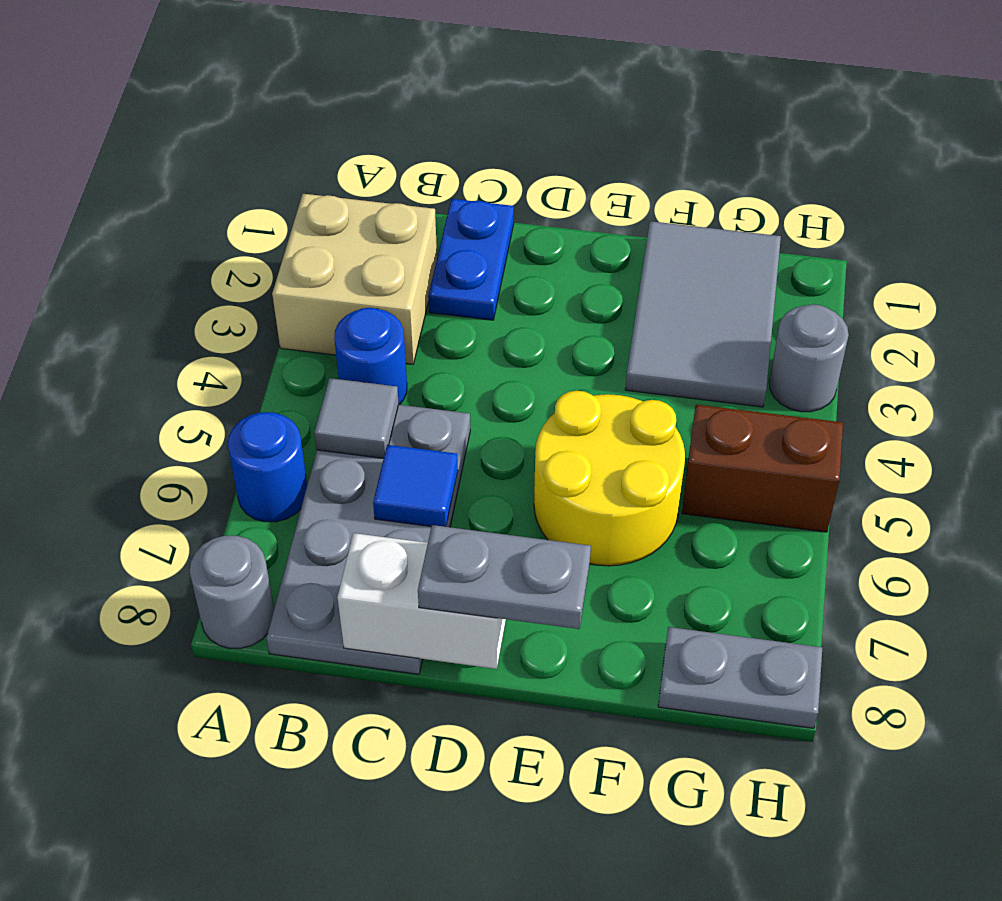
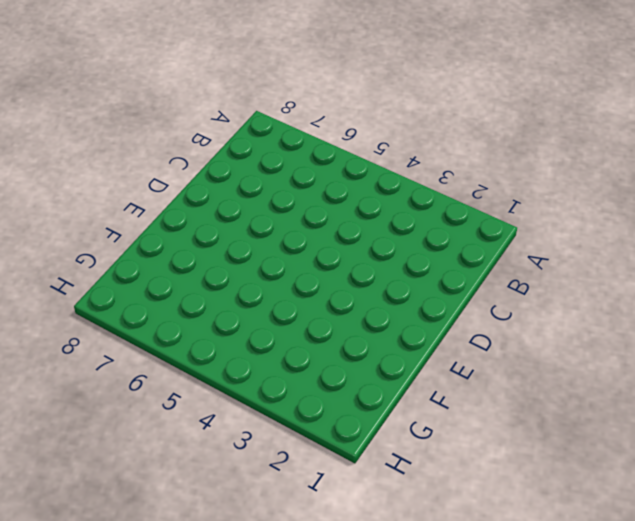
none -> tan brick A2:B3 level 1
none -> blue round brick A6 level 1
none -> grey round brick A8 level 1

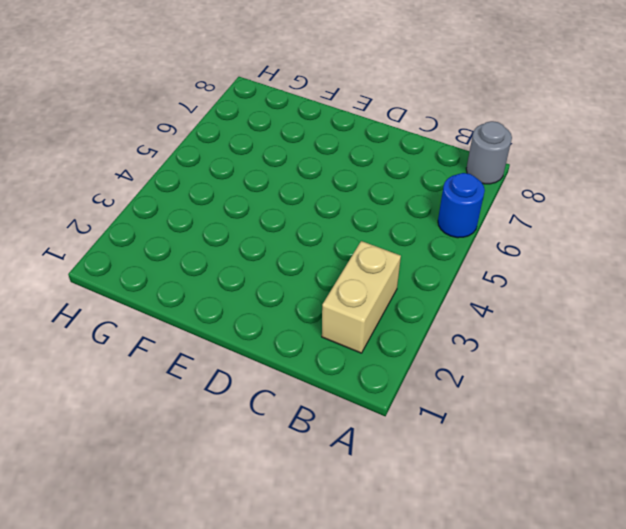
tan brick B2:B3 level 1 -> tan brick A2:B3 level 1
none -> blue round brick B4 level 1
none -> grey plate B5:C8 level 1
none -> blue plate C1:C2 level 1

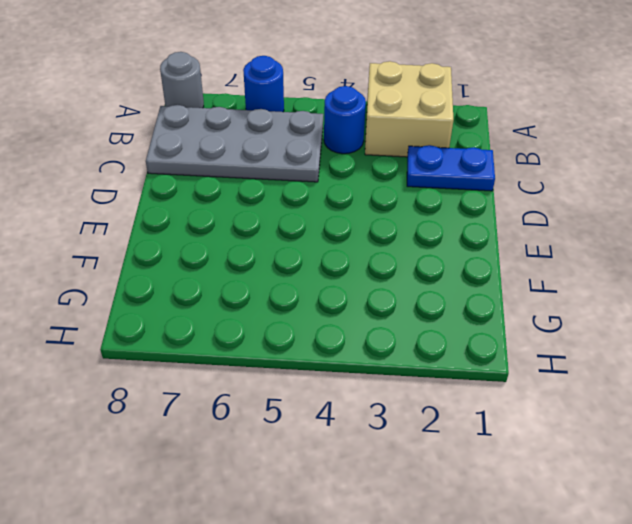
none -> yellow round brick E5:F6 level 1
none -> grey tile F1:G3 level 1
none -> brown brick G5:H5 level 1

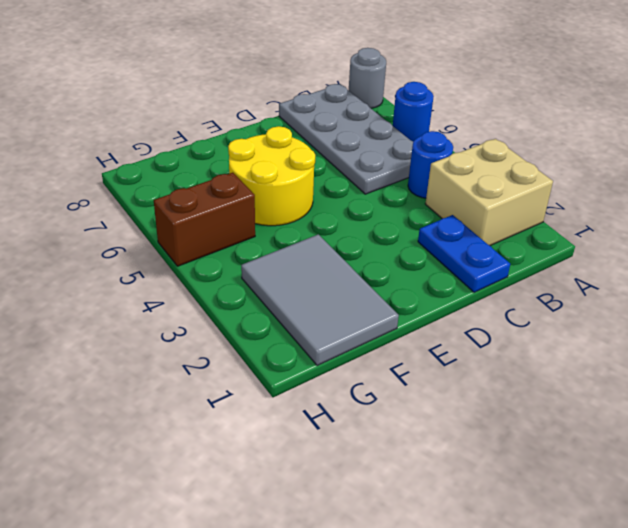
none -> grey plate G8:H8 level 1
none -> grey round brick H3 level 1
none -> grey tile B5 level 2

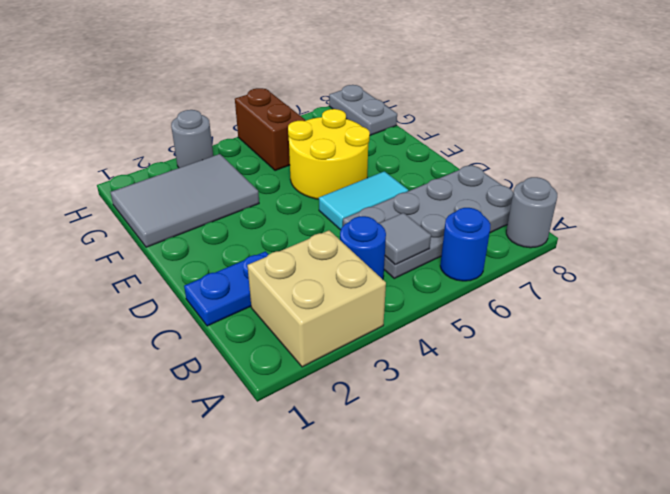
cyan tile D5:D6 level 1 -> none
none -> blue tile C6 level 2
none -> white brick C8:D8 level 2
none -> grey plate D8:E8 level 3

